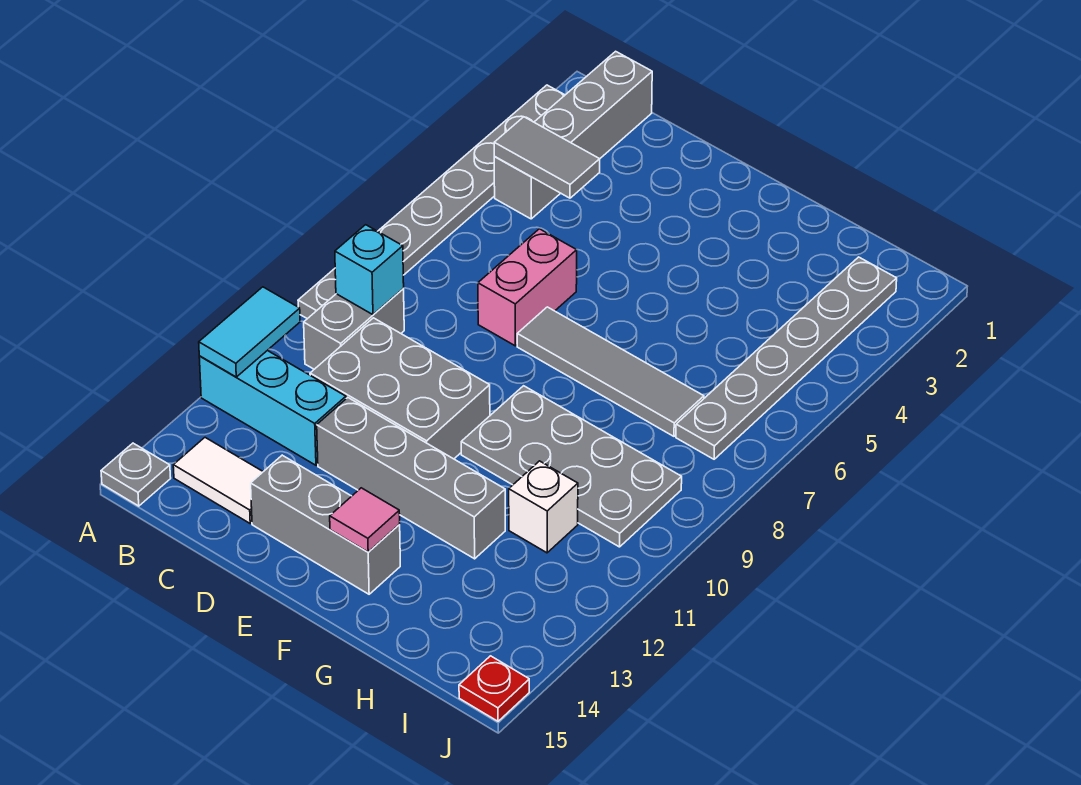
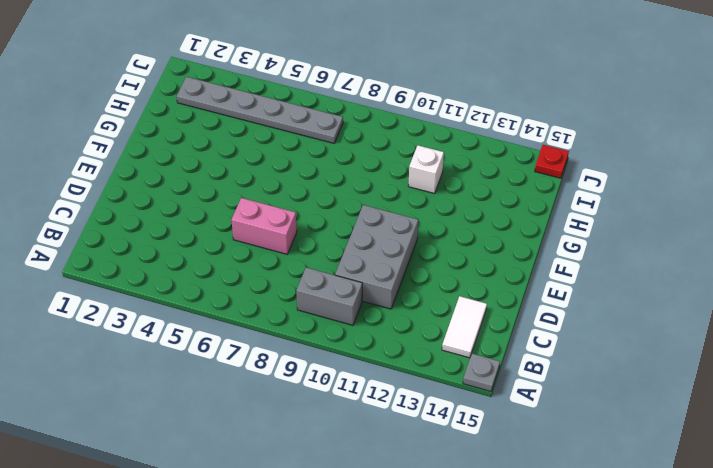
none -> grey plate A2:A9 level 1
none -> cyan brick A12:C12 level 1
none -> grey brick B1:B4 level 1

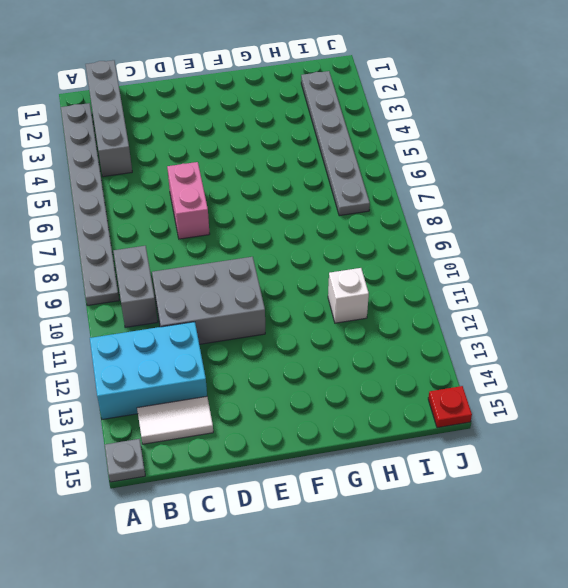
cyan brick A12:C13 level 1 -> cyan brick A12:C12 level 1
none -> grey brick D12:G12 level 1
none -> grey brick D14:F14 level 1
none -> grey tile E7:H7 level 1

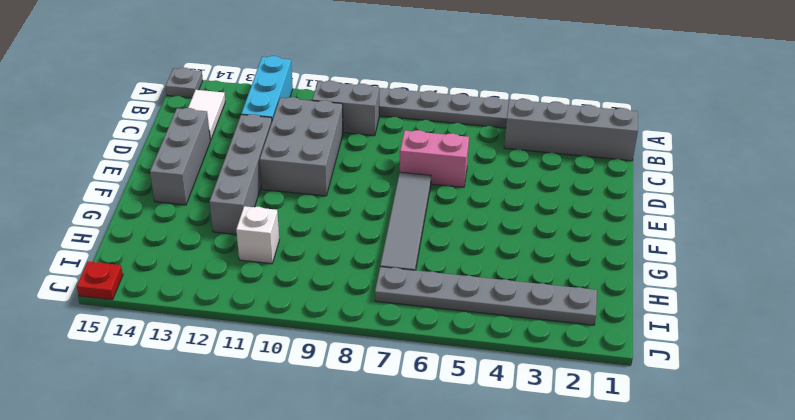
none -> grey plate F9:I10 level 1
none -> cyan tile A11:A12 level 2
none -> grey tile B4:C4 level 2

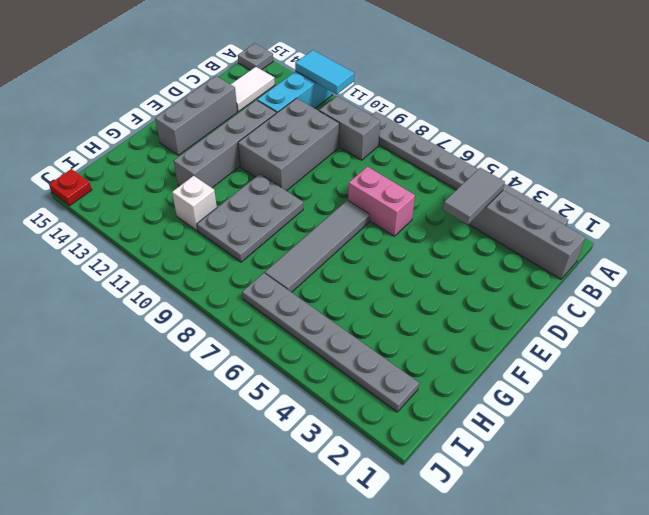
grey plate F9:H10 level 1 -> grey plate F9:I10 level 1
none -> cyan brick B9 level 2
none -> pink tile F14 level 2

